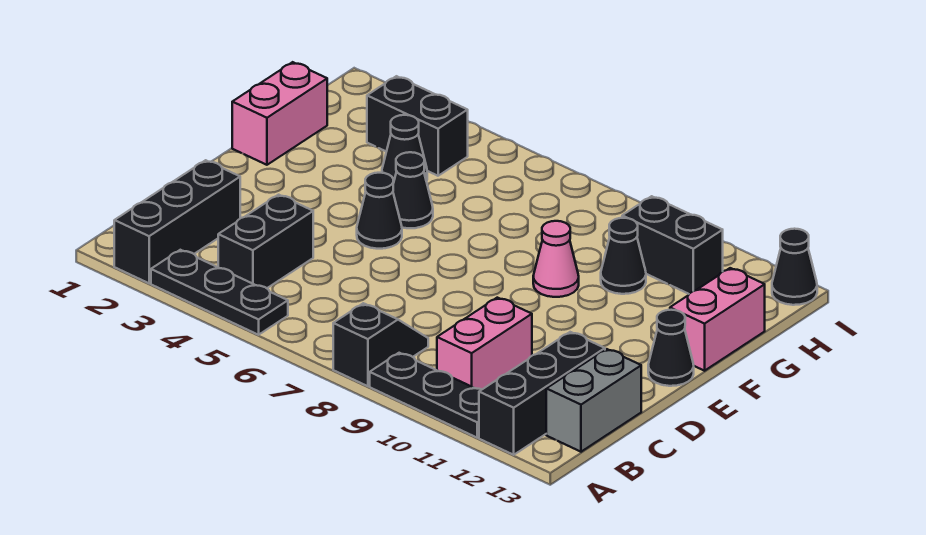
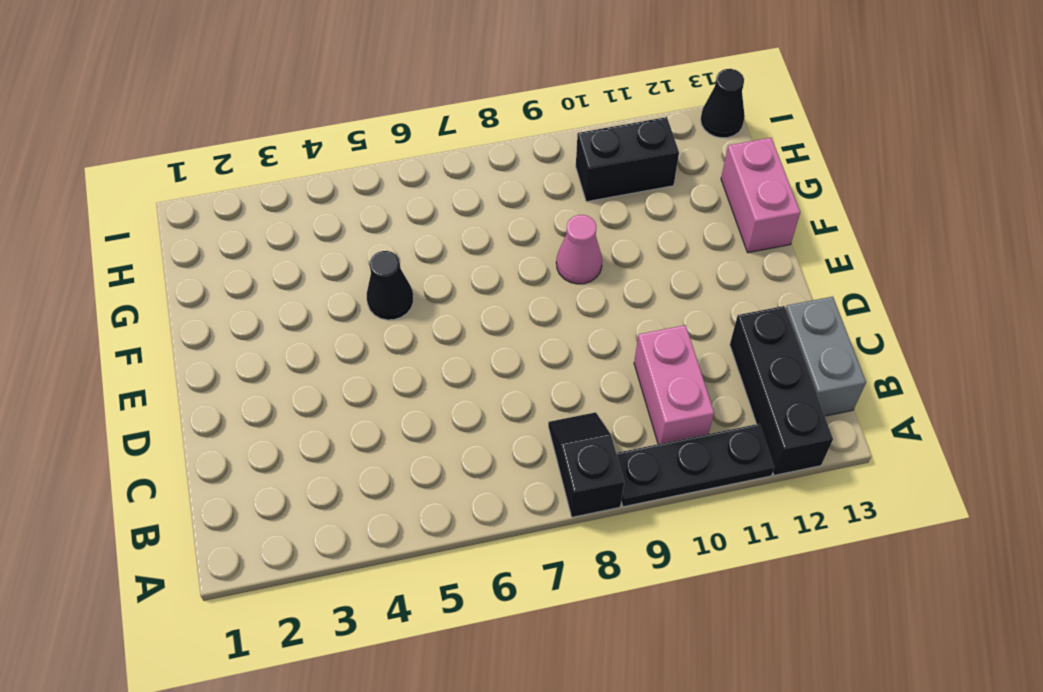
none -> black brick A2:C2 level 1
none -> black plate A3:A5 level 1
none -> black brick B4:C4 level 1

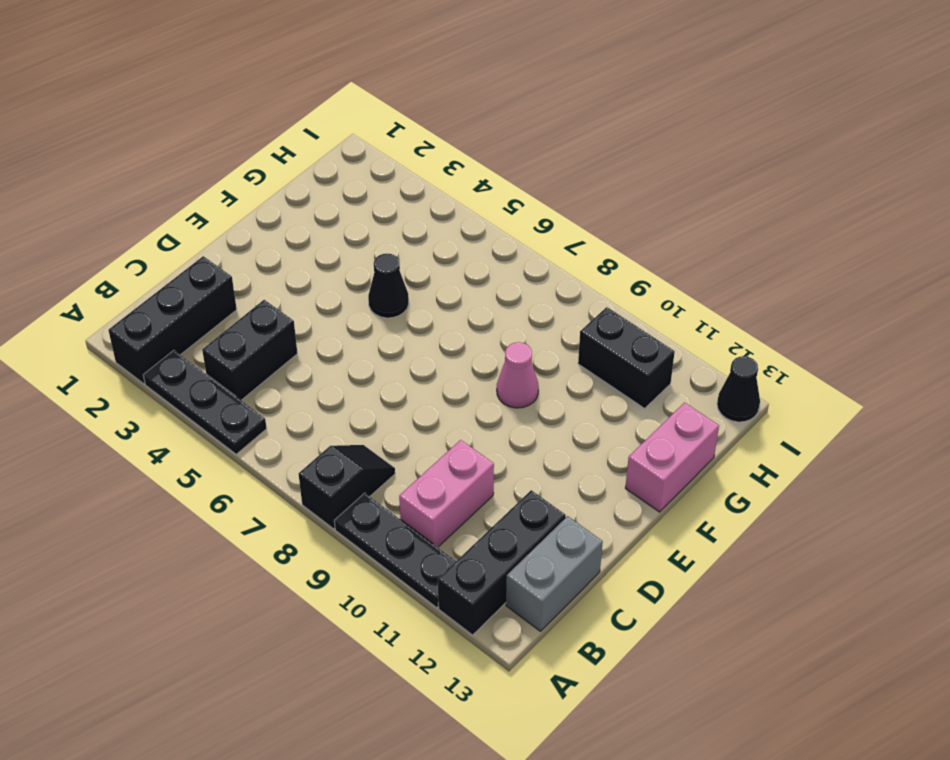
none -> black cone E5 level 1
none -> black cone E13 level 1
none -> pink brick F1:G1 level 1

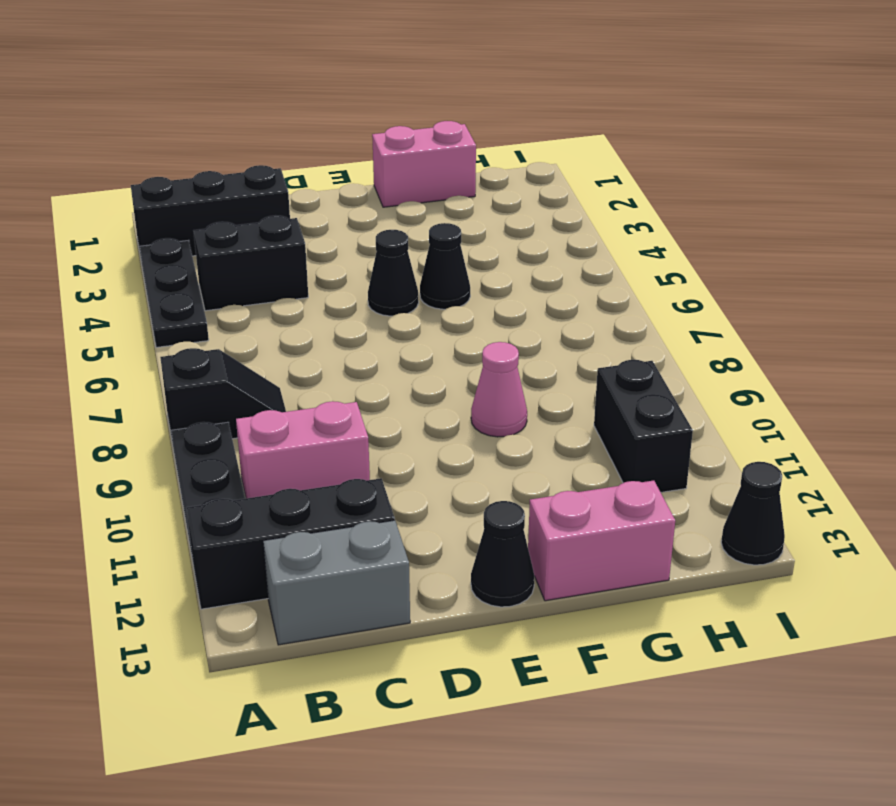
none -> black cone G4 level 1
none -> black cone G10 level 1
none -> black brick H3:H4 level 1

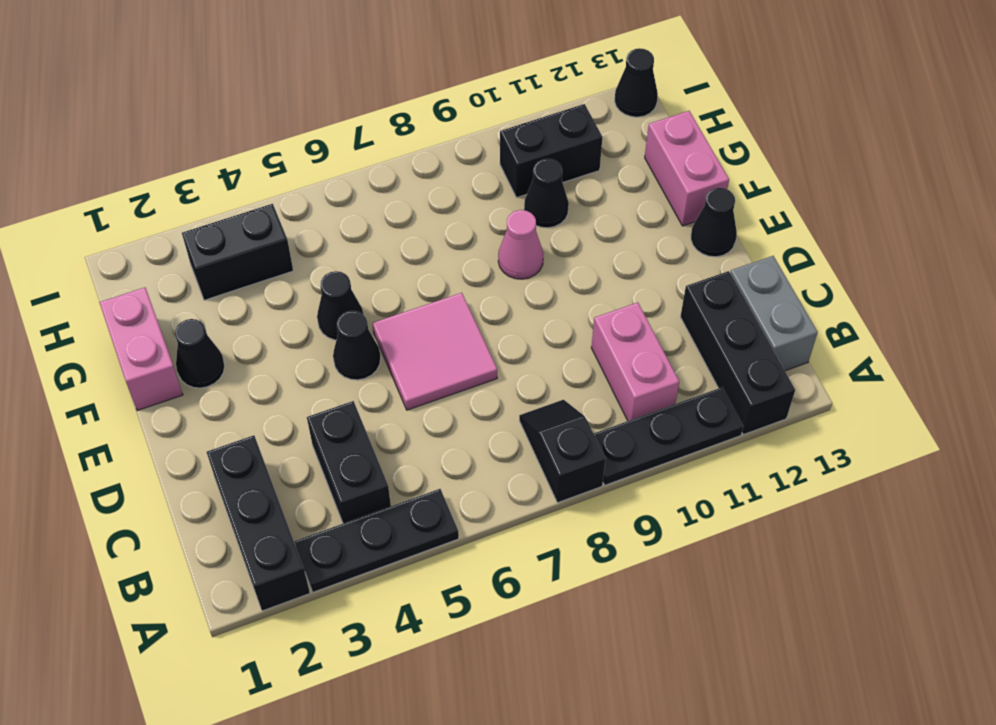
pink tile D6:E7 level 1 -> none
black cone F2 level 1 -> black cone G4 level 1

